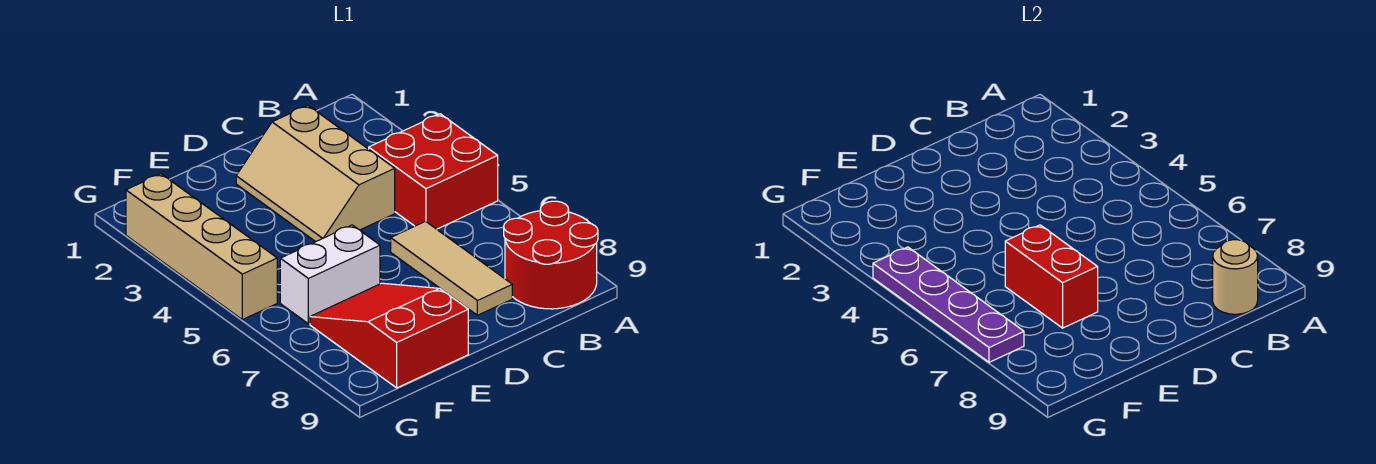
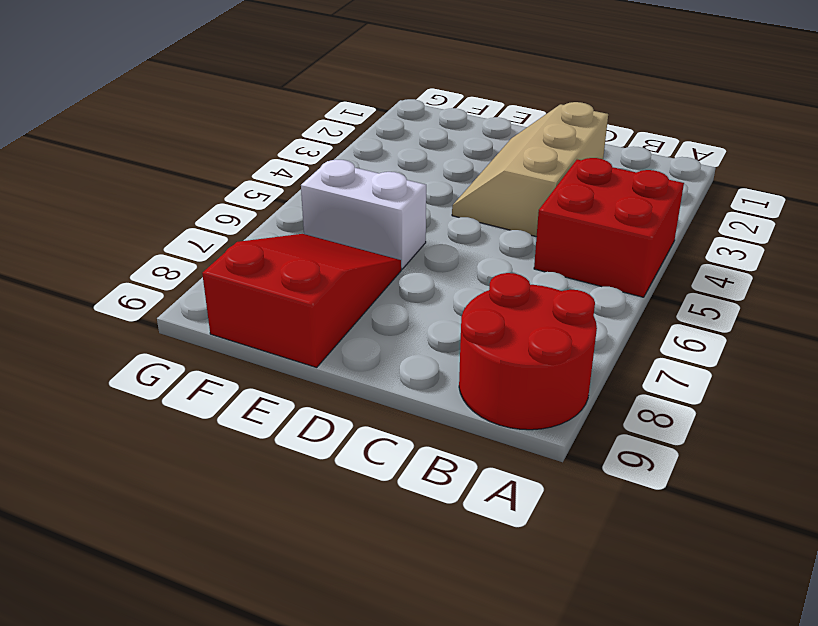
none -> tan tile C6:C8 level 1
none -> tan brick G2:G5 level 1

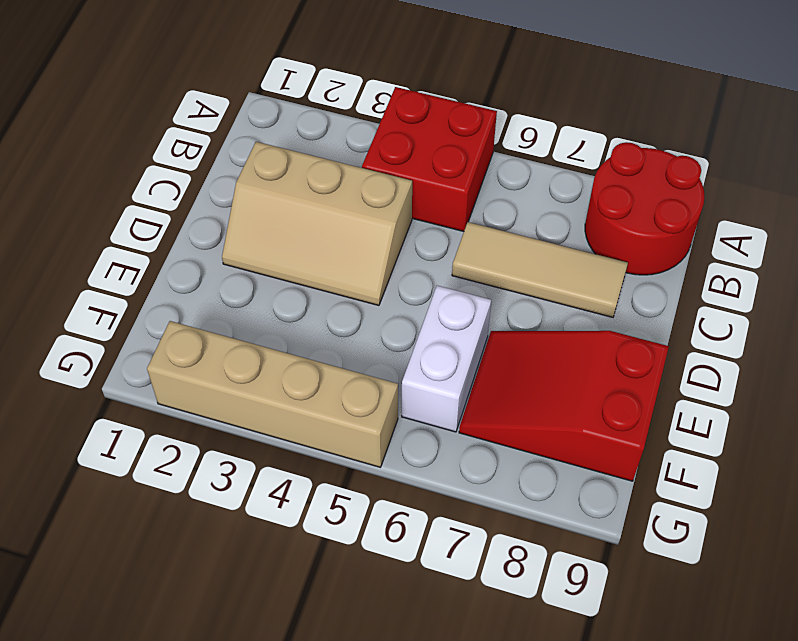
none -> tan round brick B9 level 2
none -> red brick E6:E7 level 2

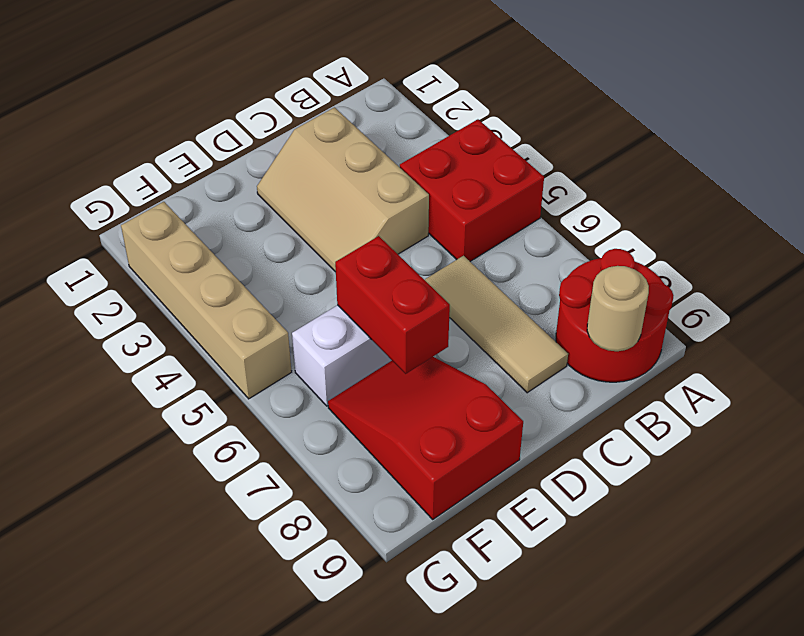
none -> purple plate G4:G7 level 2

